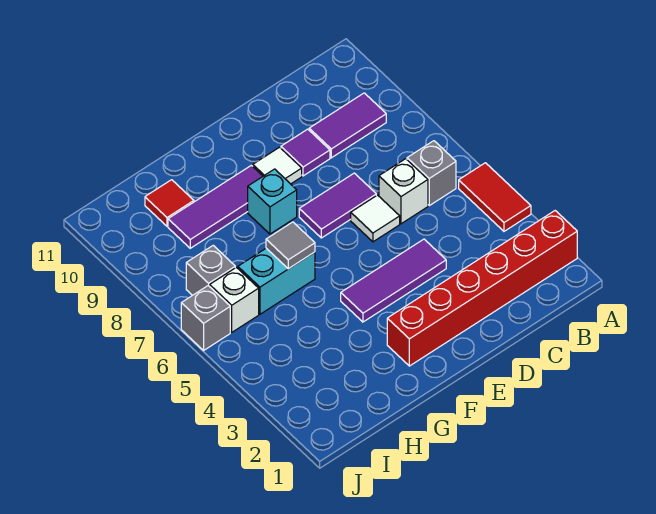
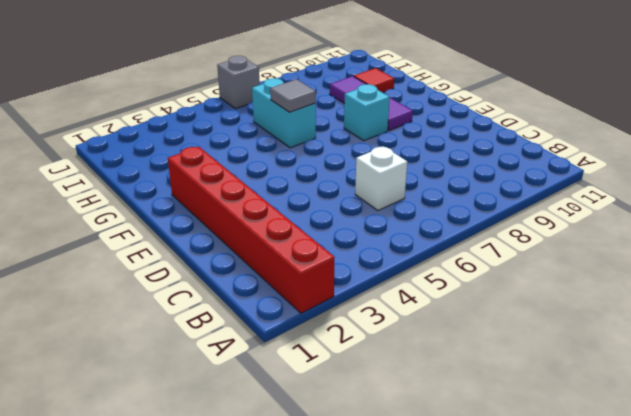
none -> red tile A4:A5 level 1
none -> grey brick B6 level 1
none -> purple tile B9:C9 level 1

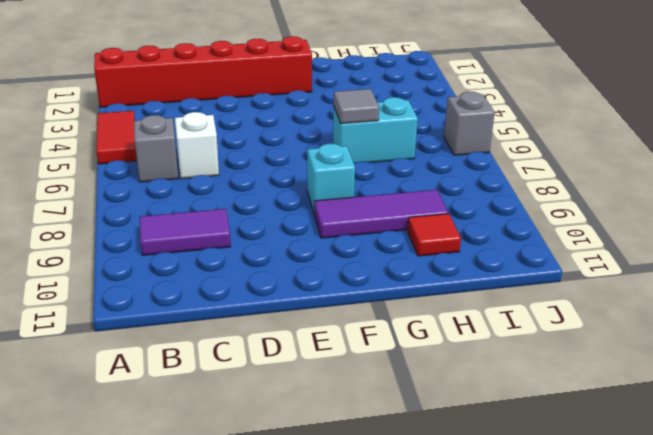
none -> purple tile D4:F4 level 1
none -> white tile D6 level 1
none -> purple tile D7:E7 level 1

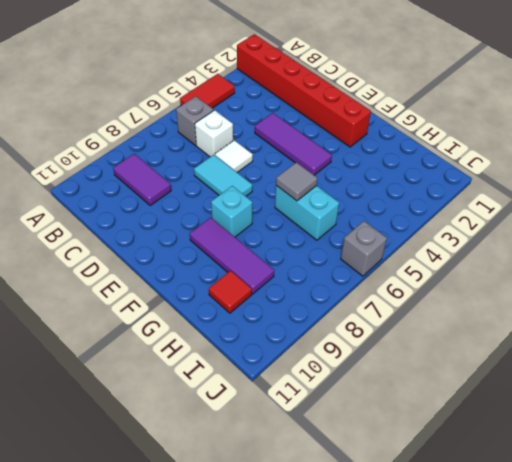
cyan tile D7:E7 level 1 -> purple tile D7:E7 level 1
none -> purple tile D9 level 1
none -> white tile E9 level 1
none -> white brick I6 level 1

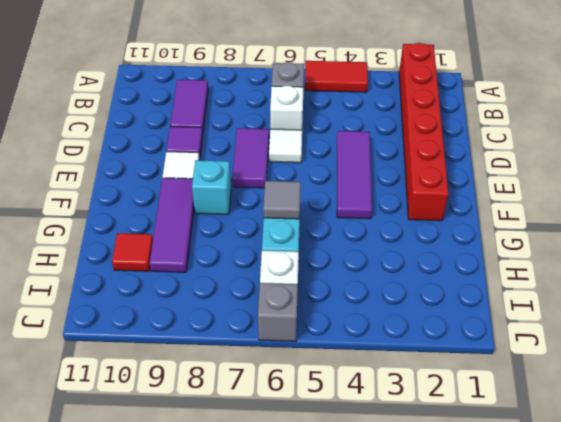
none -> grey brick I7 level 1

